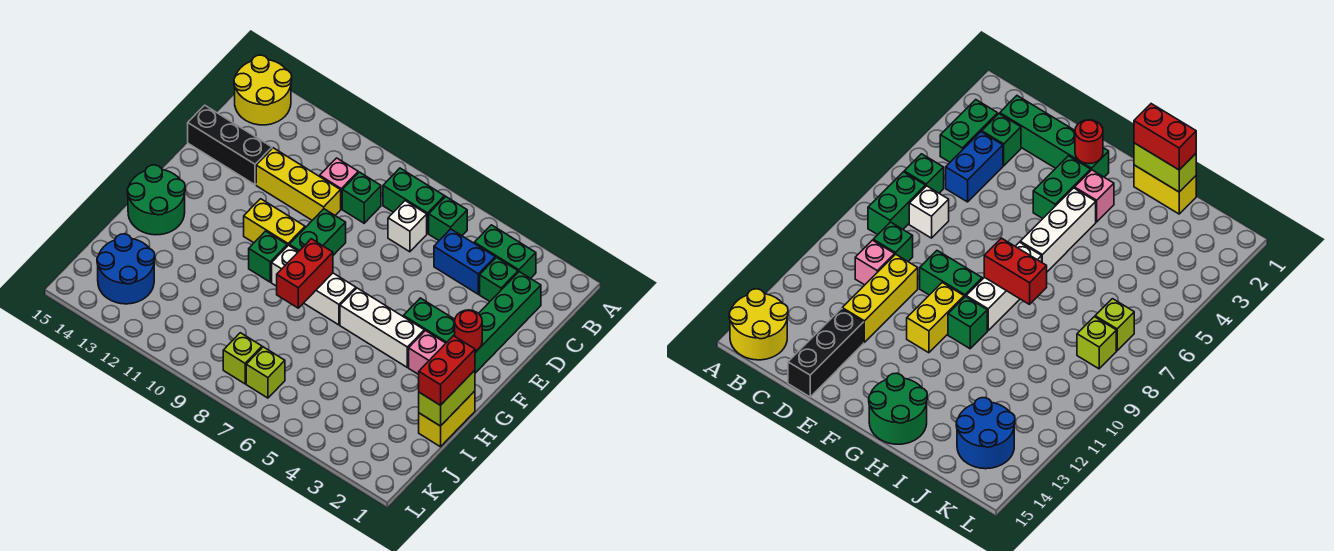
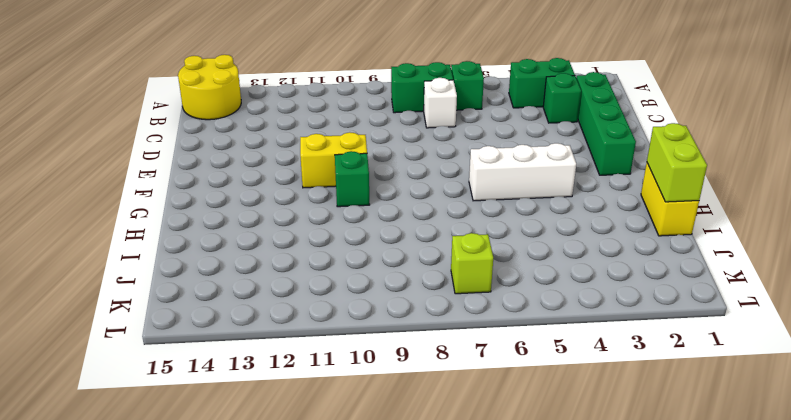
none -> blue brick C4:C5 level 1
none -> green brick C9 level 1
none -> pink brick C10 level 1

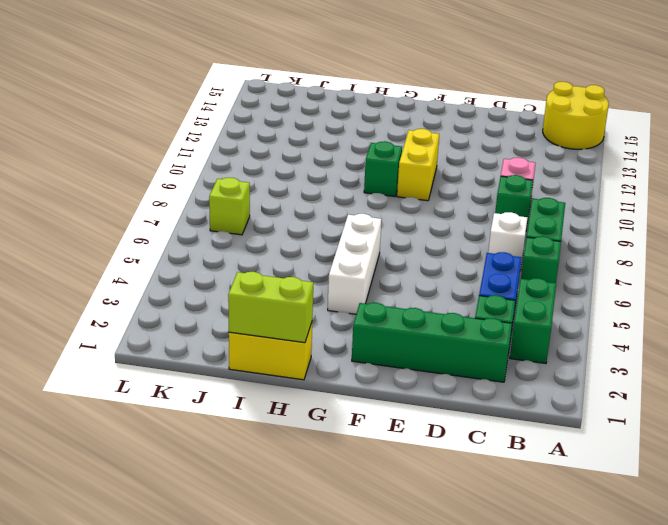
none -> yellow brick D10:D12 level 1
none -> black brick D13:D15 level 1
none -> green brick E9:F9 level 1

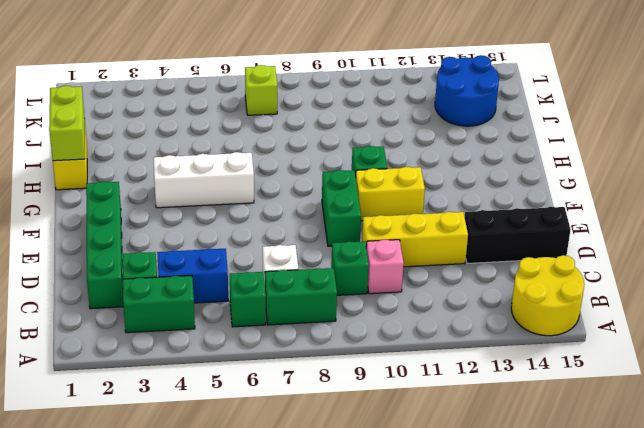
none -> green brick F3:F4 level 1
none -> pink brick G3 level 1
none -> white brick G7:G9 level 1

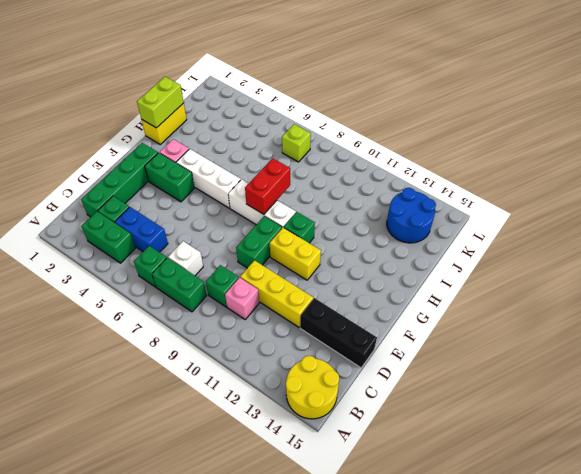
none -> green round brick G14:H15 level 1
none -> lime brick K8 level 1
none -> red round brick F2 level 2

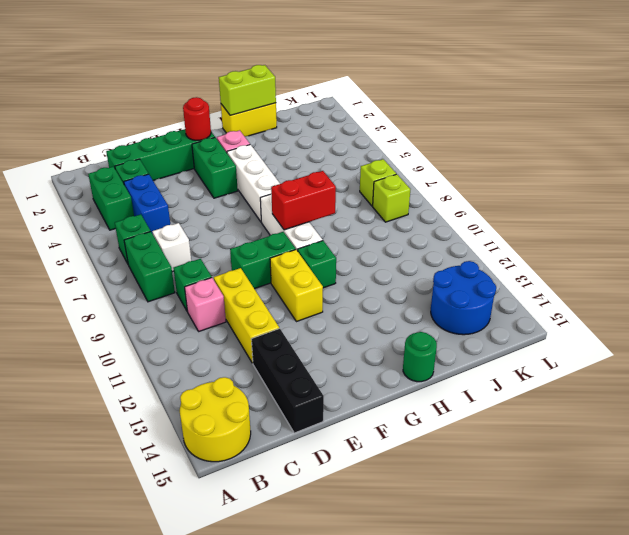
green round brick H15 level 1 -> green round brick G14:H15 level 1
none -> red brick H1:I1 level 3

